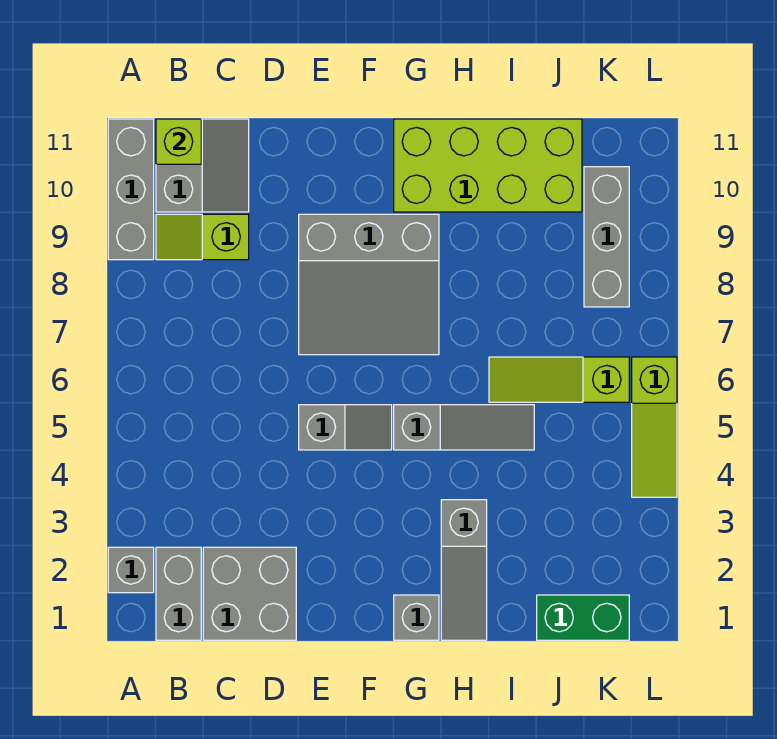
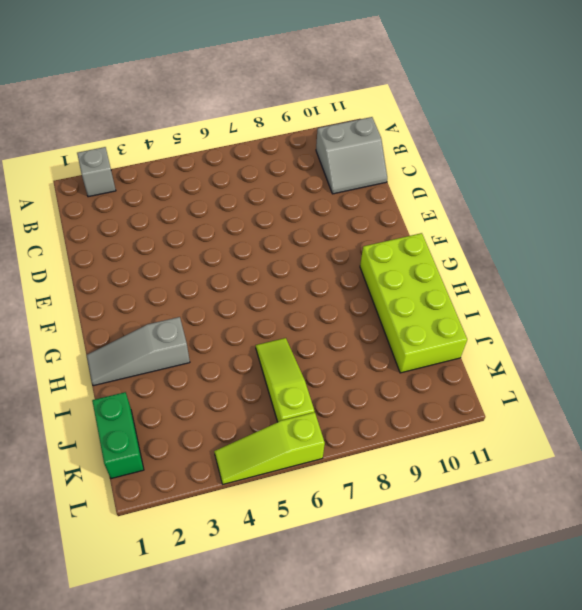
none -> grey brick A9:A11 level 1
none -> grey brick B1:B2 level 1
none -> lime slope B9:C9 level 1 top C

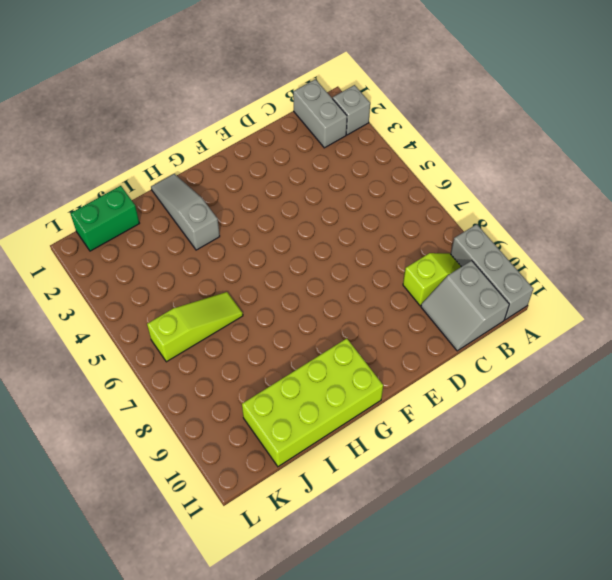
none -> grey brick C1:D2 level 1
none -> grey slope E5:F5 level 1 top E
none -> grey slope E7:G9 level 1 top 9

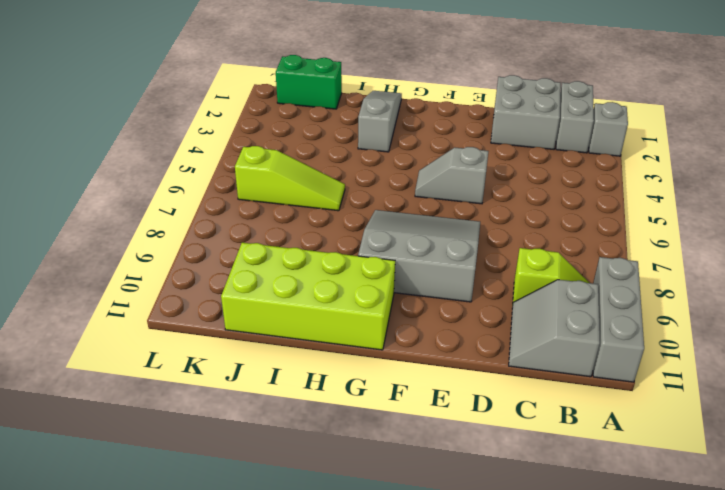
none -> grey brick G1 level 1
none -> grey slope G5:I5 level 1 top G
none -> grey brick K8:K10 level 1

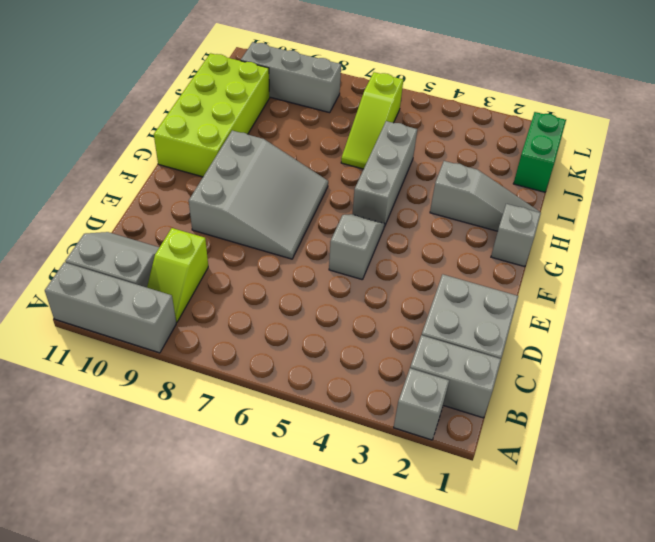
grey brick G5:I5 level 1 -> grey slope G5:I5 level 1 top G
none -> lime slope L4:L6 level 1 top 6
none -> lime brick B11 level 2

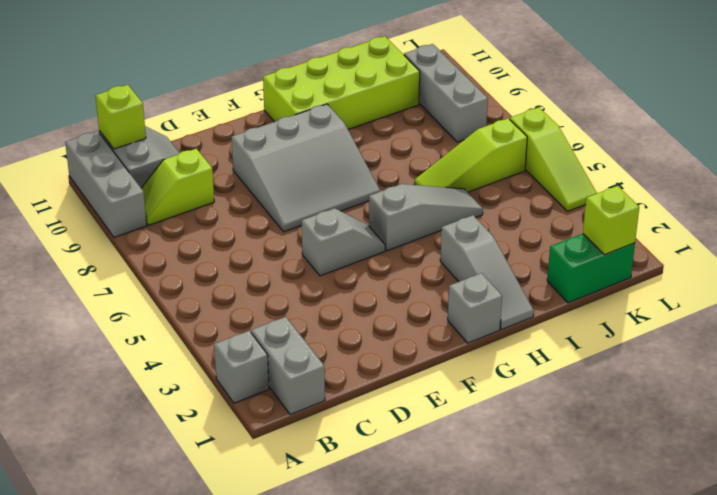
lime brick K1 level 2 -> none
none -> grey brick C1:D2 level 1

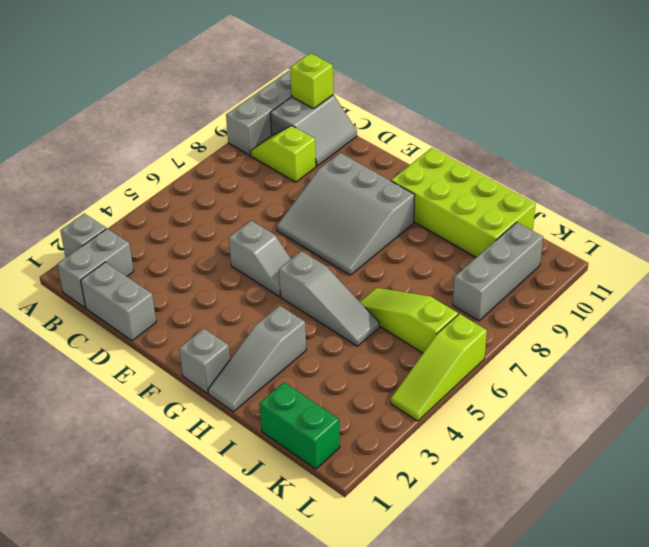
grey brick C1:D1 level 1 -> grey brick C1:D2 level 1

